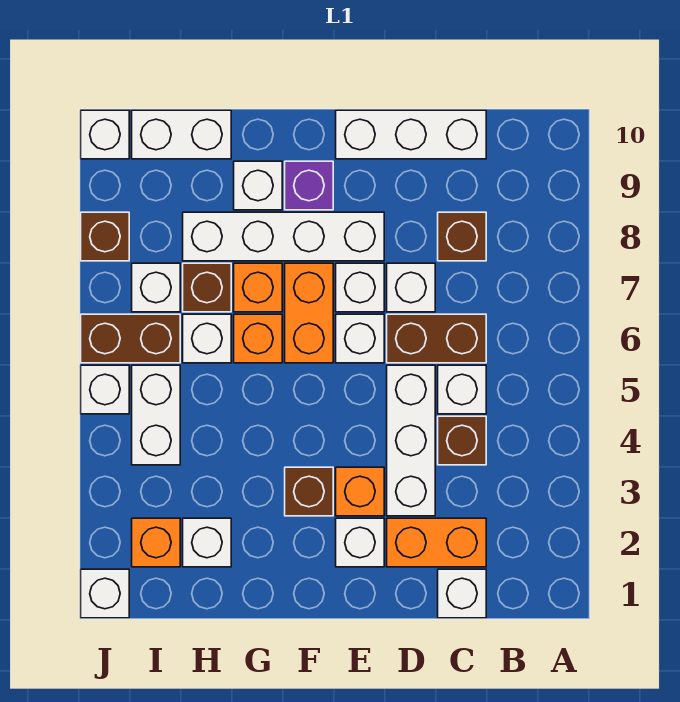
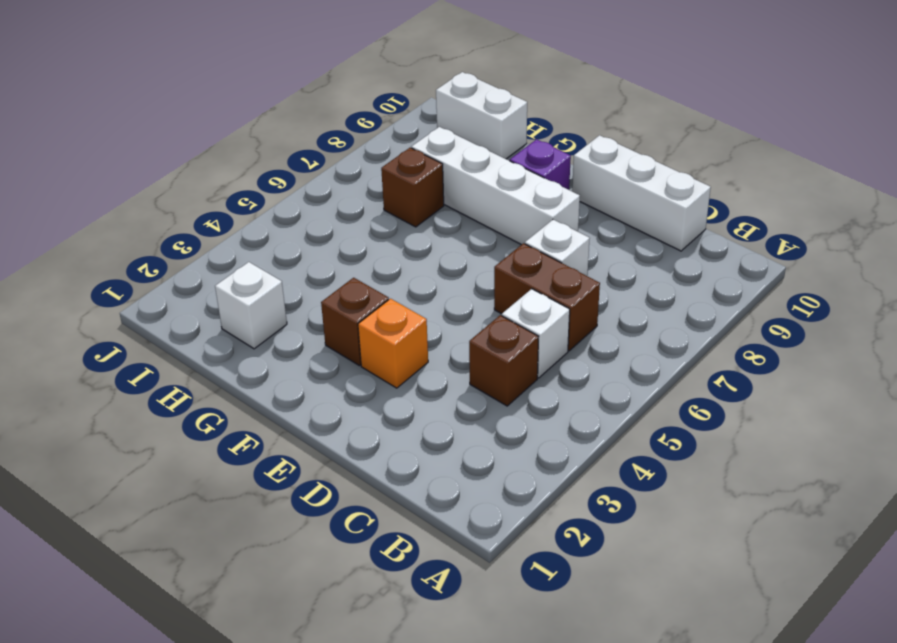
none -> white brick C1 level 1
none -> orange brick C2:D2 level 1
none -> brown brick C8 level 1
none -> white brick D3:D5 level 1

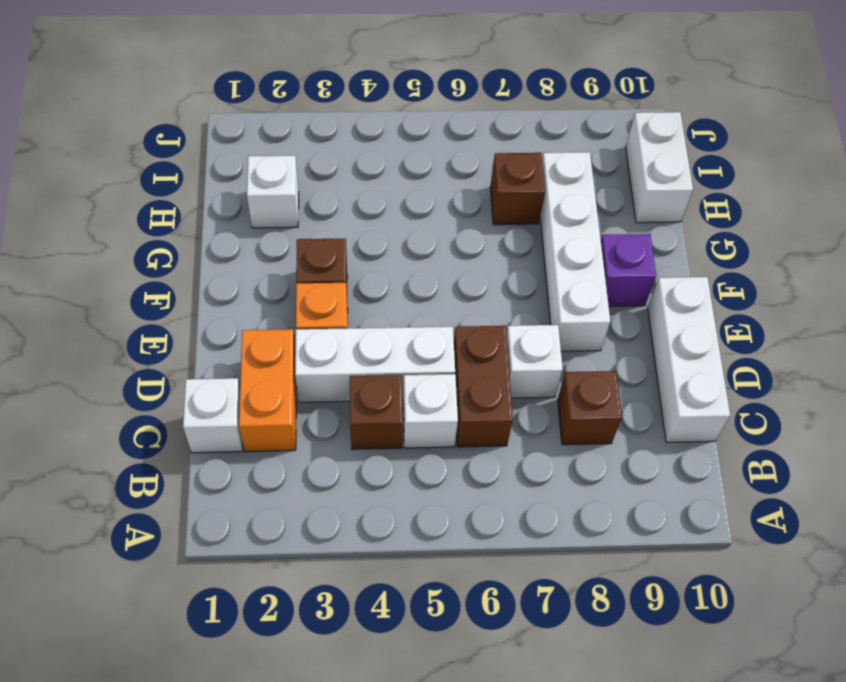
none -> white brick E2 level 1
none -> white brick E6 level 1
none -> white brick E7 level 1
none -> orange brick F6:F7 level 1

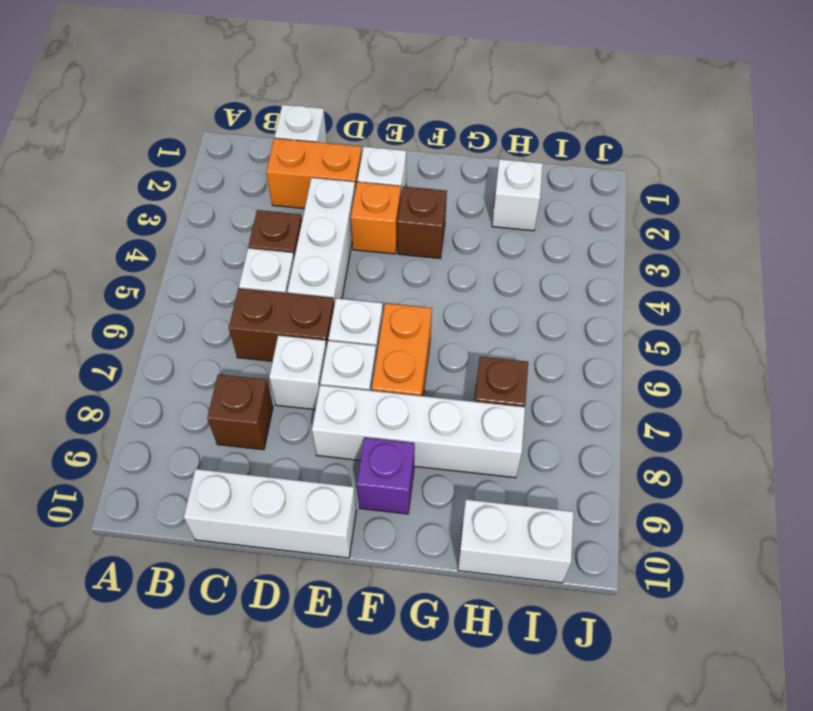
none -> orange brick G6 level 1
none -> orange brick G7 level 1
none -> white brick G9 level 1
none -> white brick H6 level 1

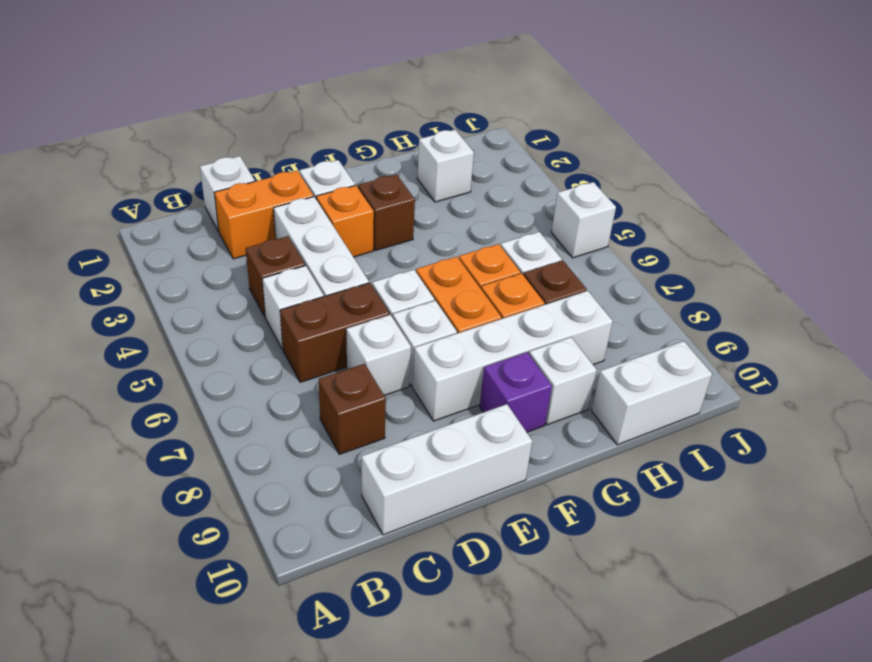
none -> orange brick I2 level 1
none -> white brick I4:I5 level 1
none -> brown brick I6:J6 level 1
none -> white brick I7 level 1

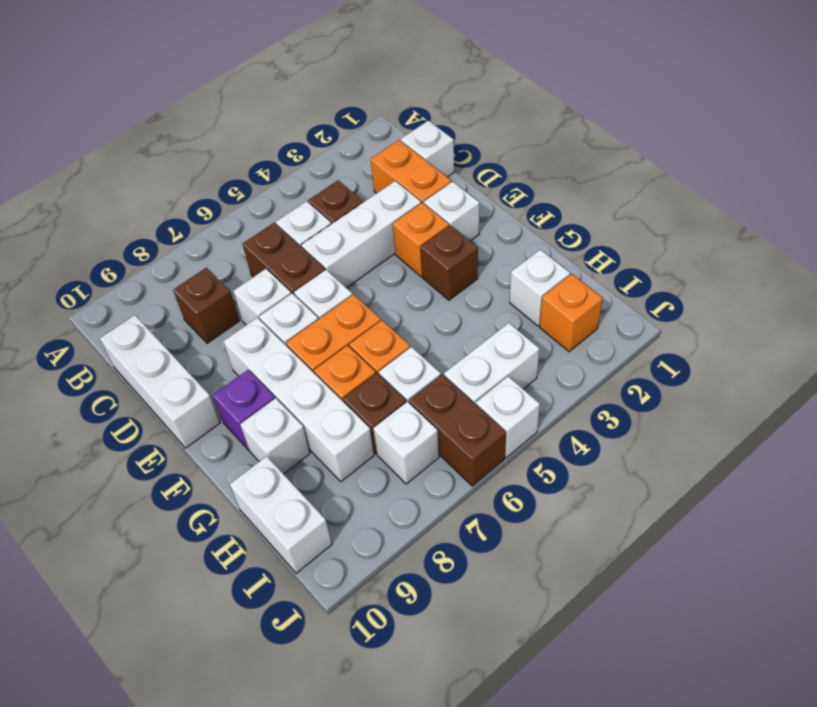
none -> white brick J1 level 1
none -> brown brick J8 level 1
none -> white brick J10 level 1

